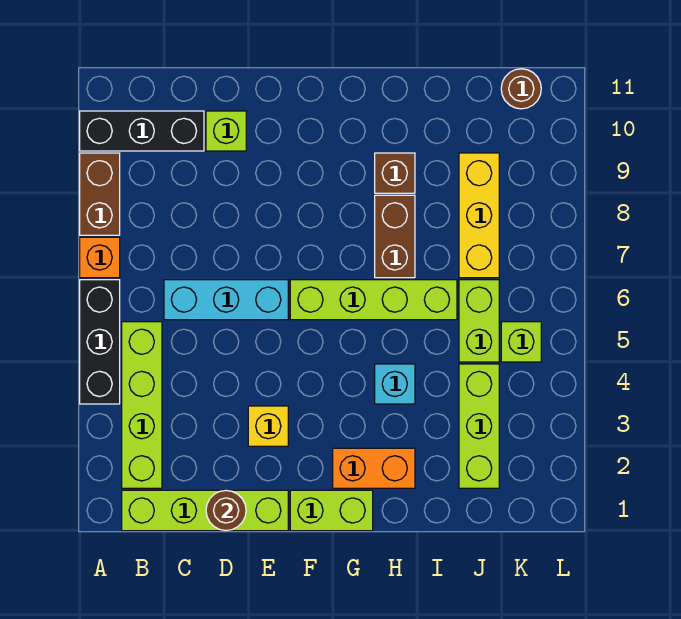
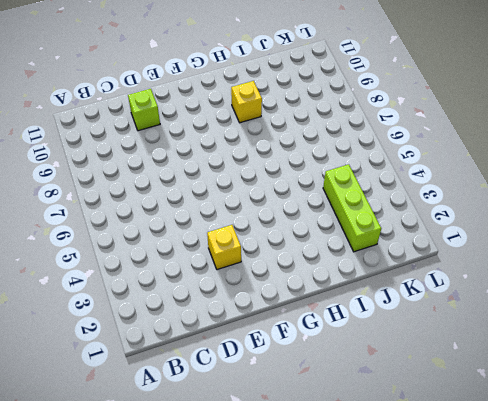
yellow brick H9 level 1 -> brown brick H9 level 1
none -> black brick A4:A6 level 1
none -> orange brick A7 level 1
none -> brown brick A8:A9 level 1

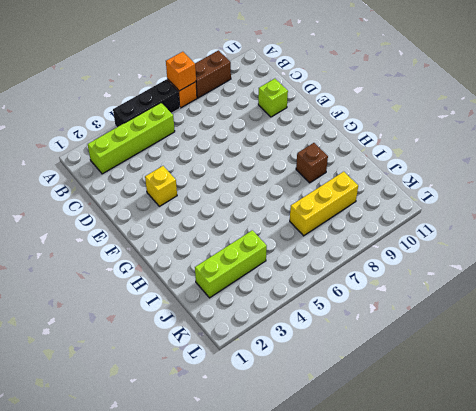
orange brick A7 level 2 -> none
none -> black brick A10:C10 level 1
none -> lime brick B1:E1 level 1
none -> cyan brick C6:E6 level 1

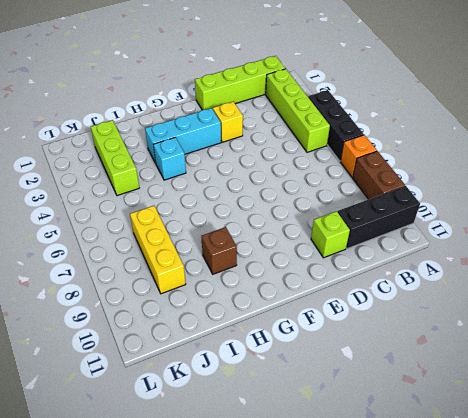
cyan brick F3:H3 level 1 -> cyan brick C6:E6 level 1
none -> lime brick F1:G1 level 1
none -> lime brick F6:I6 level 1
none -> orange brick G2:H2 level 1

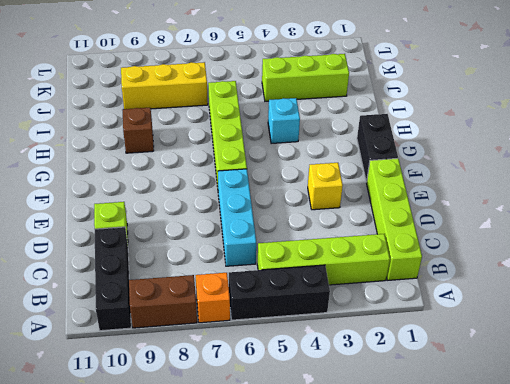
black brick F1:G1 level 1 -> lime brick F1:G1 level 1
none -> orange brick G2:H2 level 1
none -> brown brick H7:H8 level 1
none -> lime brick J5:J6 level 1

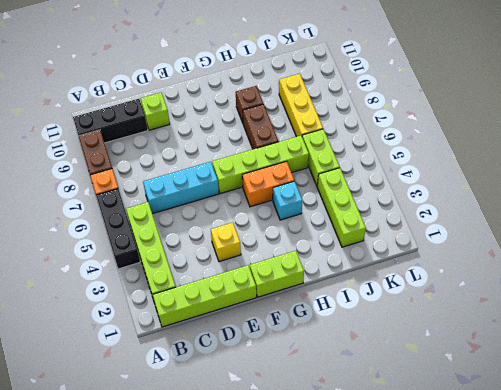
orange brick G5:H5 level 1 -> orange brick G2:H2 level 1
none -> lime brick K5 level 1
none -> brown round brick K11 level 1
none -> brown round brick D1 level 2

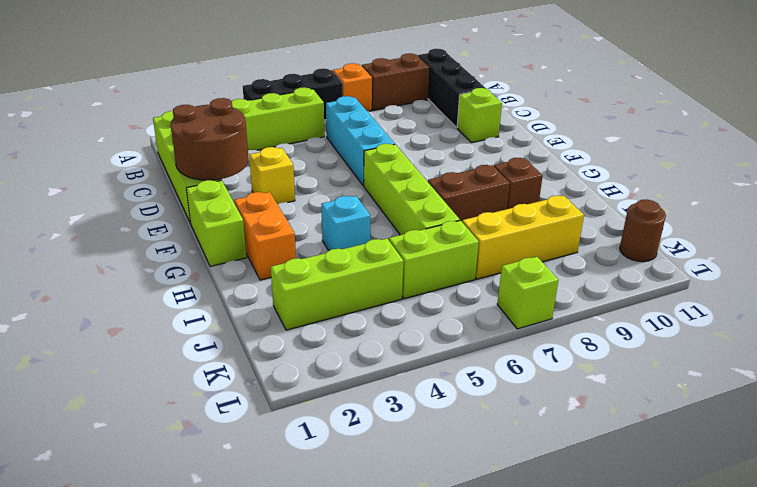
brown round brick D1:E2 level 2 -> brown round brick D1 level 2
lime brick L7 level 1 -> lime brick K5 level 1

